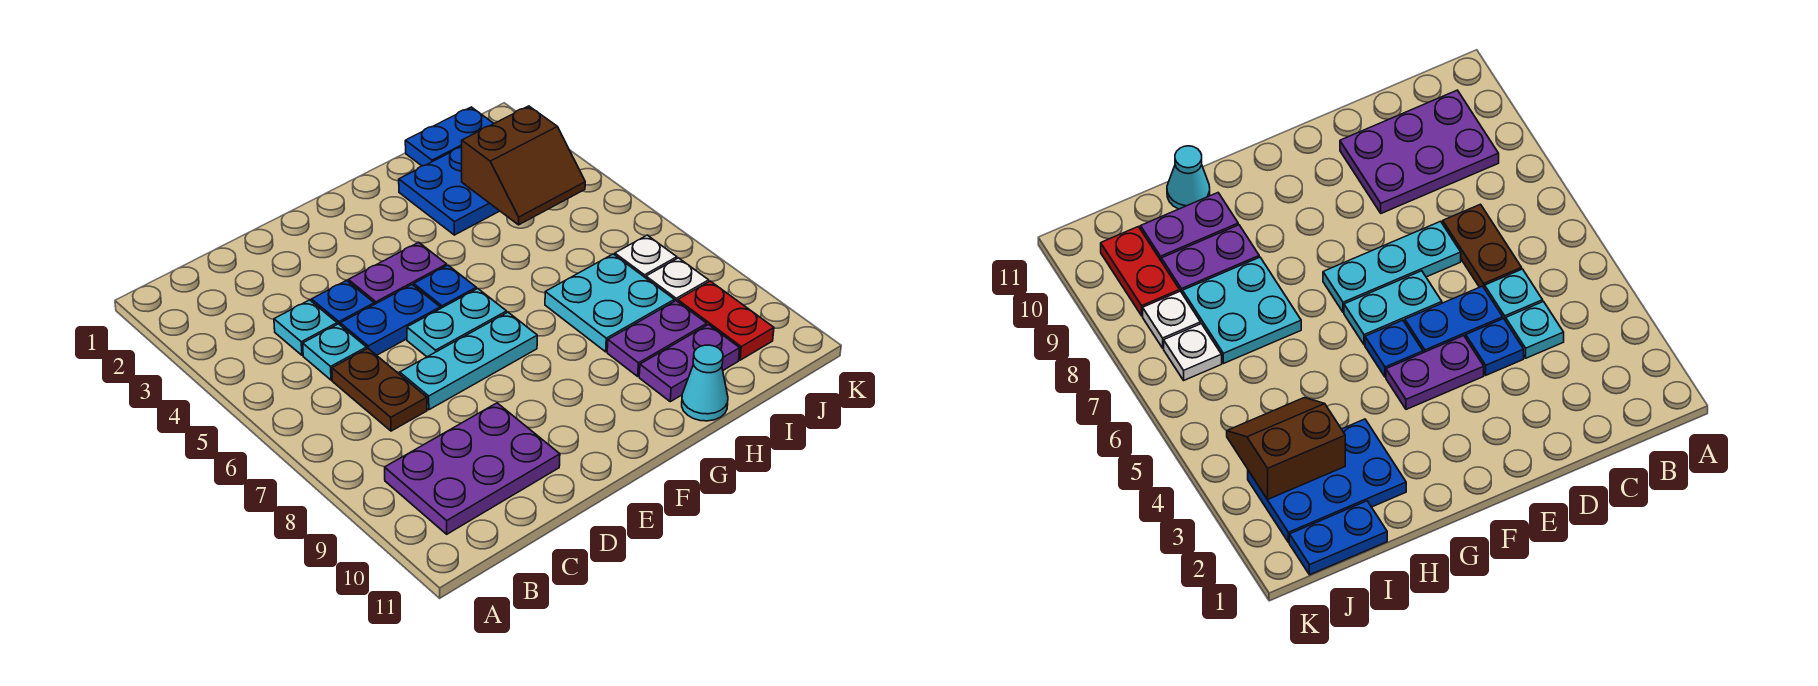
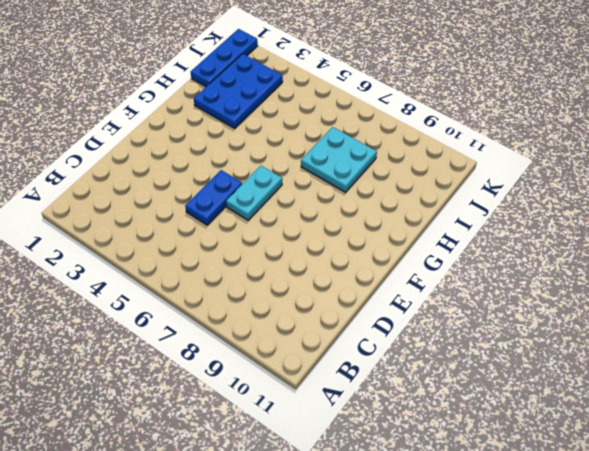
blue plate I1:K1 level 1 -> blue plate I1:J1 level 1
none -> purple plate B9:D10 level 1
none -> cyan plate C4 level 1
none -> cyan plate C5 level 1

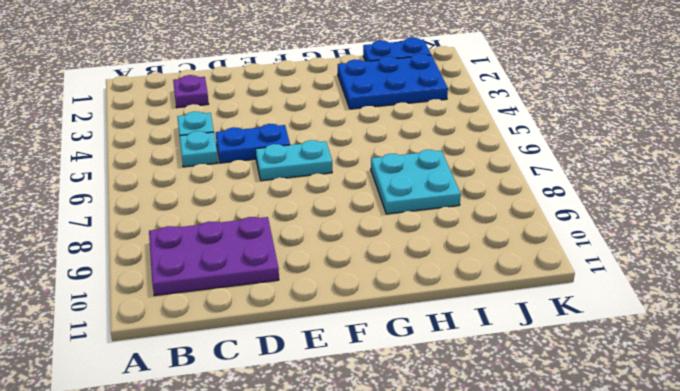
purple plate C2 level 1 -> none
none -> brown plate C6:C7 level 1
none -> blue plate D4 level 1
none -> cyan plate D7:F7 level 1

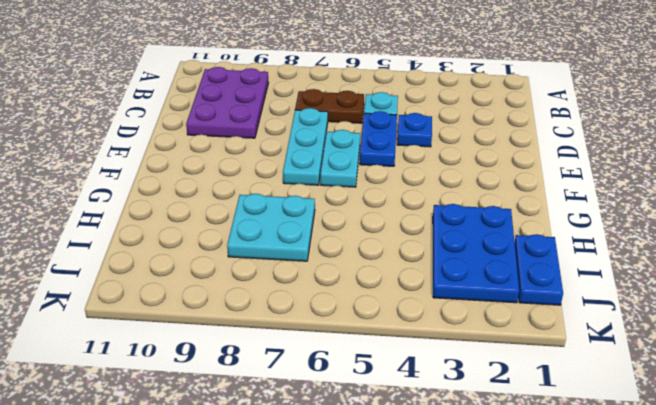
none -> cyan plate C4 level 1
none -> purple plate E4:F4 level 1
none -> blue plate F5 level 1

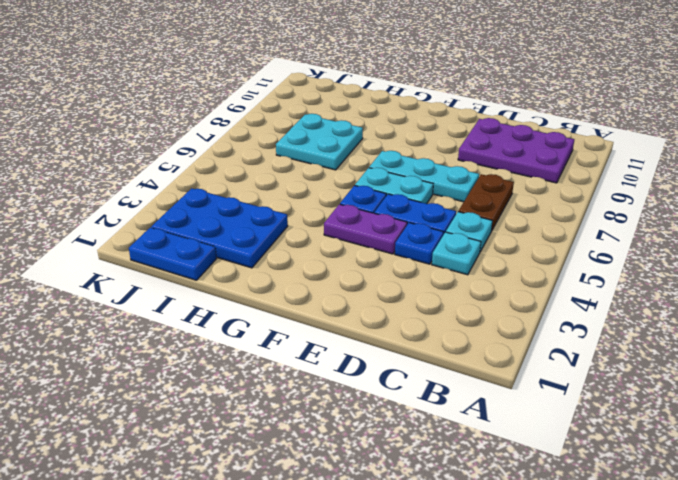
none -> purple plate H9:I9 level 1
none -> purple plate H10:I10 level 1
none -> cyan cone H11 level 1

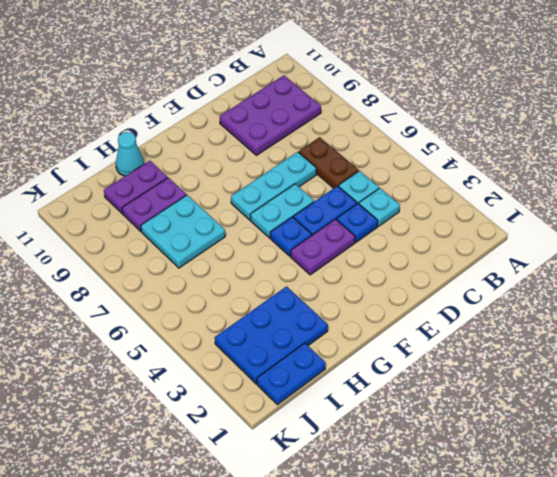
none -> white plate J7 level 1
none -> white plate J8 level 1
none -> red plate J9:J10 level 1

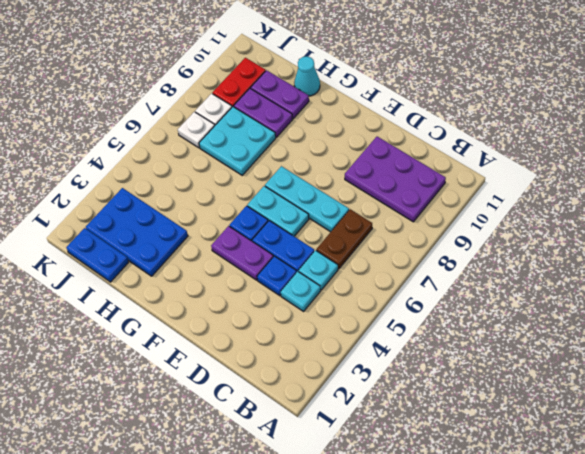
none -> brown slope I3:J4 level 2 top 3

